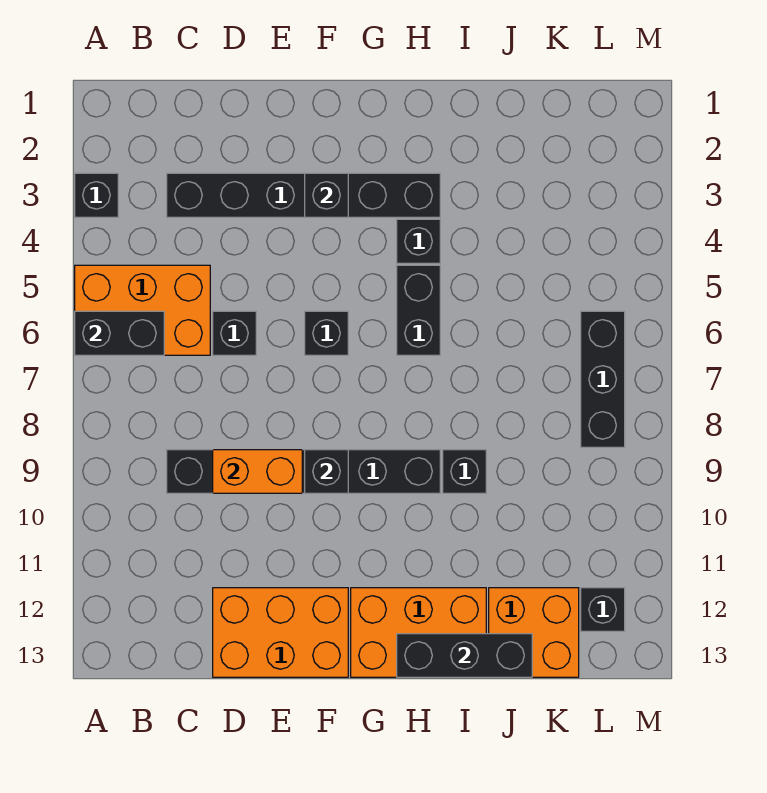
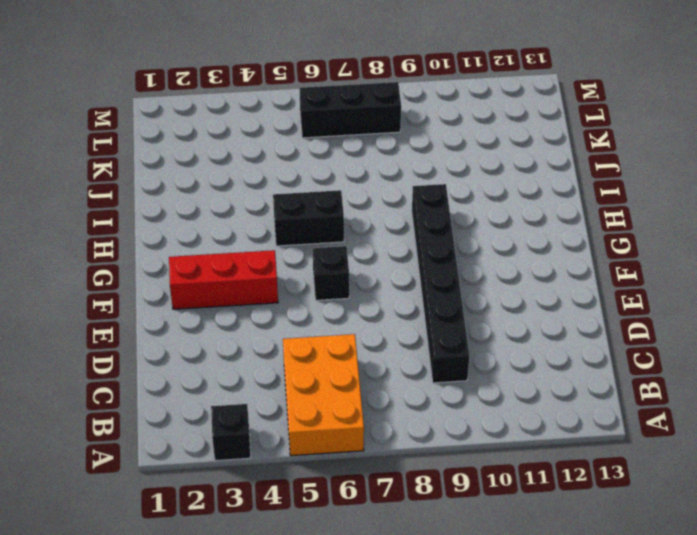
red brick F2:F4 level 1 -> black brick C3:H3 level 1
none -> black brick D6 level 1
none -> orange brick D12:F13 level 1
none -> orange brick G12:I13 level 1

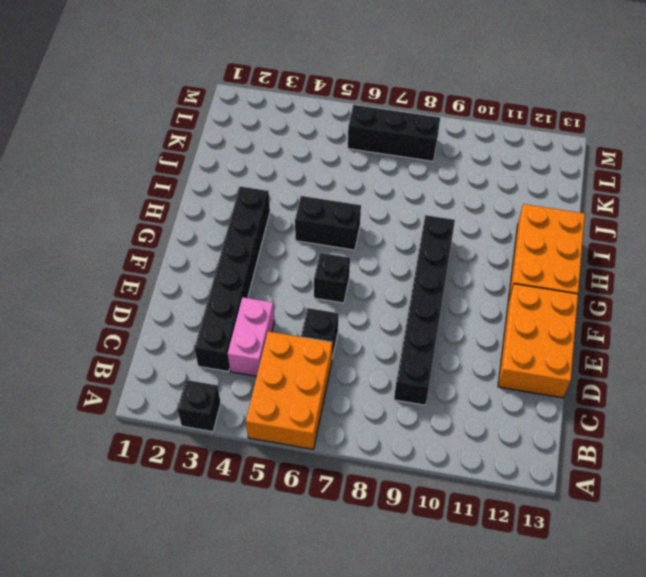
pink brick C4:D4 level 1 -> none
none -> black brick H4 level 1
none -> black brick I9 level 1
none -> orange brick J12:K13 level 1

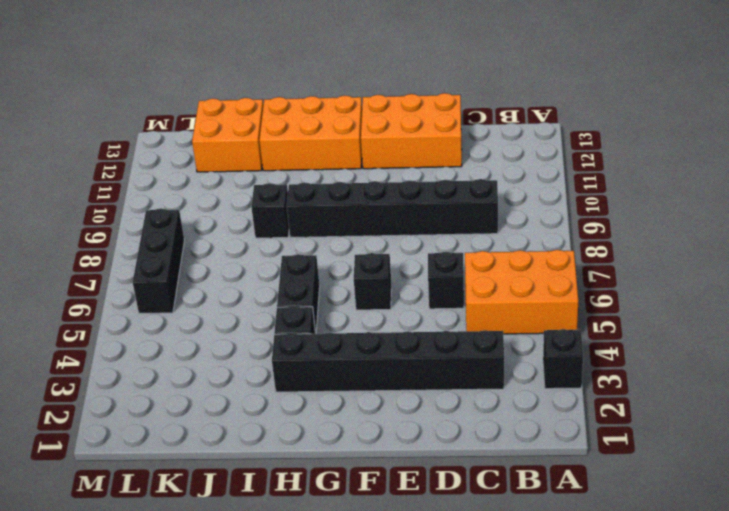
none -> black brick L12 level 1
none -> black brick A6:B6 level 2
none -> orange brick D9:E9 level 2

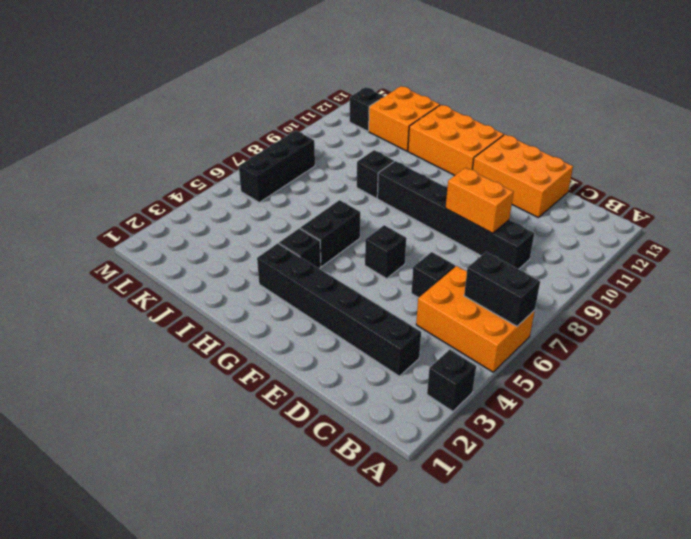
none -> black brick F3 level 2
none -> black brick F9 level 2
none -> black brick H13:J13 level 2

